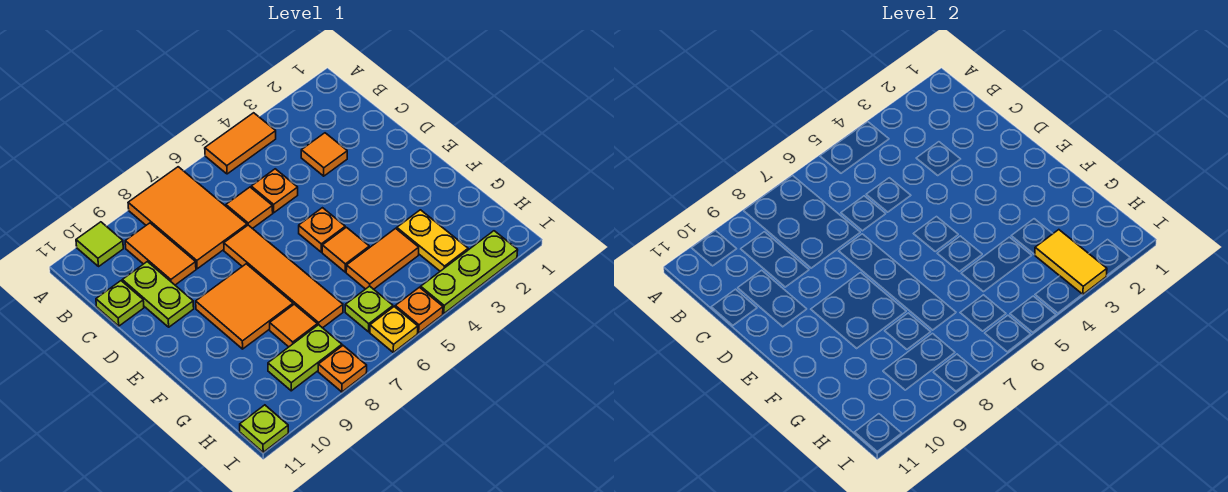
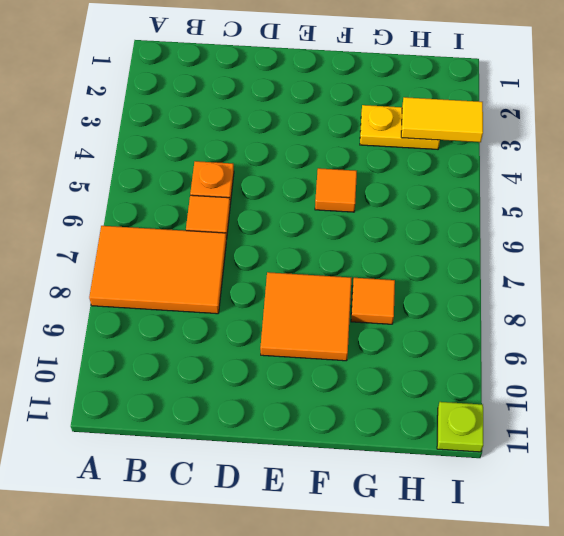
none -> orange tile A4:A5 level 1
none -> lime tile A10 level 1
none -> orange tile B9:C9 level 1

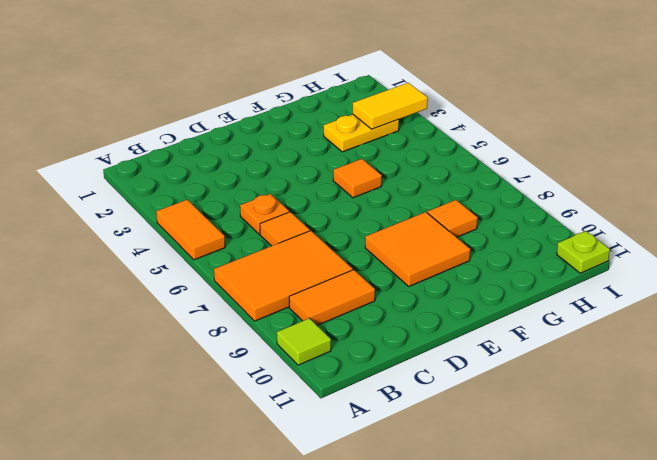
none -> orange tile C3 level 1
none -> lime plate C10:D10 level 1
none -> lime plate C11 level 1

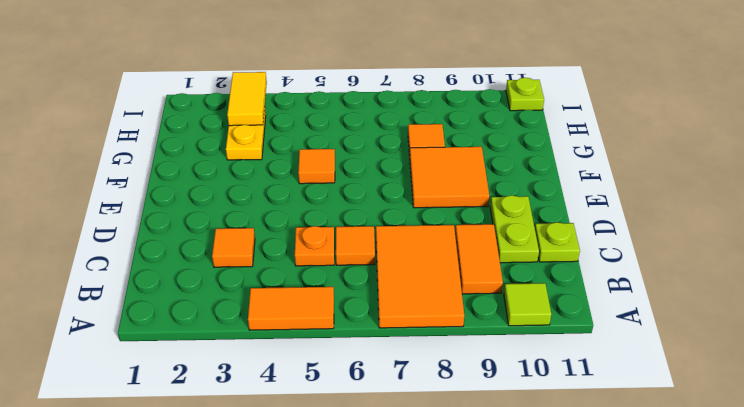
none -> orange tile D7:G7 level 1
none -> orange plate E5 level 1
none -> orange tile G4:G5 level 1

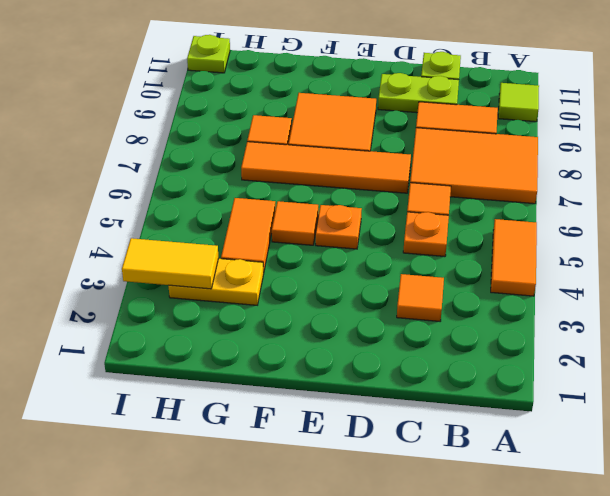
none -> lime plate H6 level 1
none -> lime plate H8:H9 level 1
none -> lime plate I2:I4 level 1

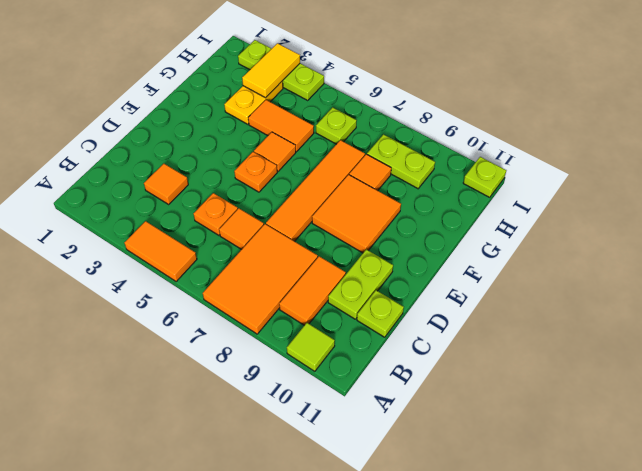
none -> orange plate I5 level 1
none -> yellow plate I6 level 1
none -> orange plate I8 level 1

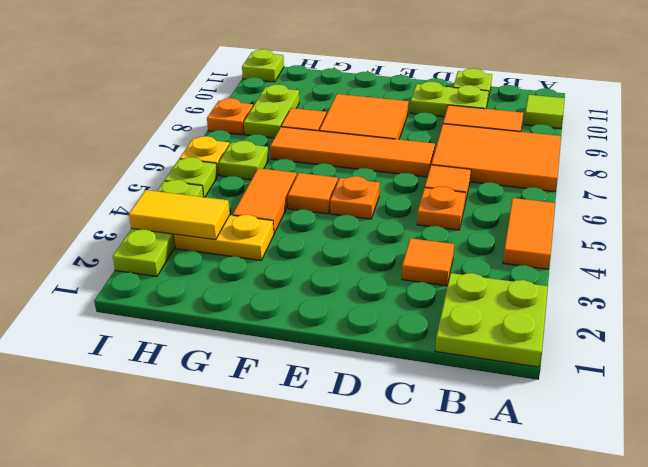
lime plate A1:B2 level 1 -> none
lime plate I5 level 1 -> orange plate I5 level 1

